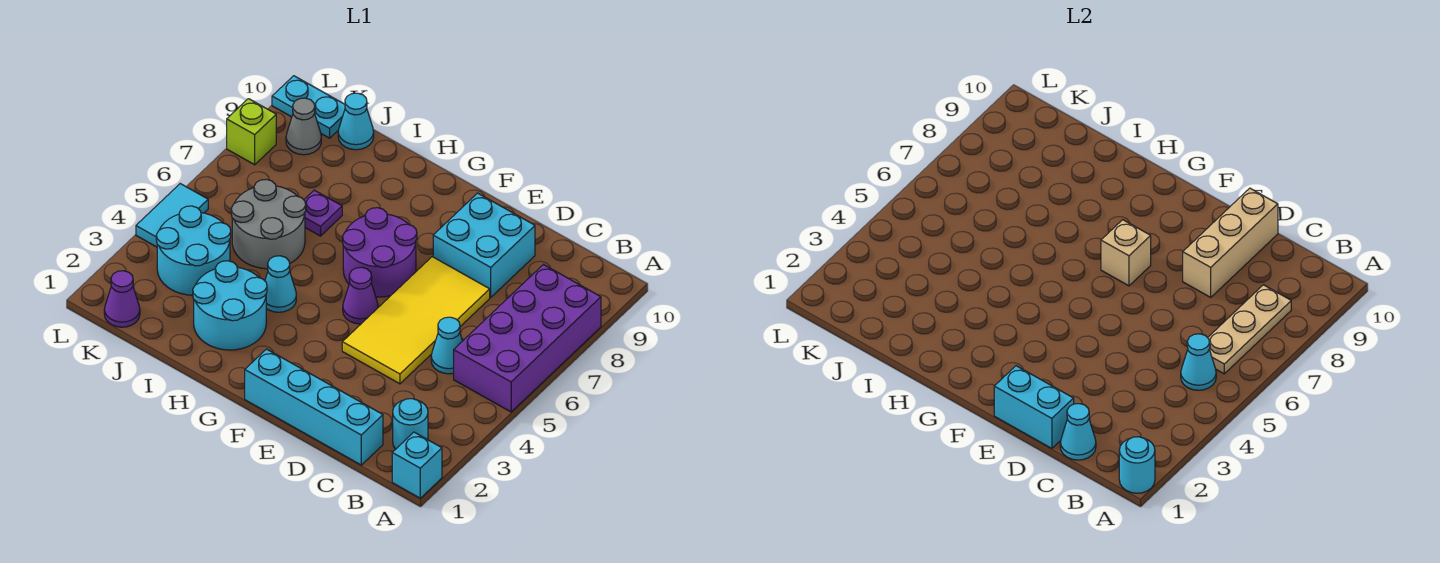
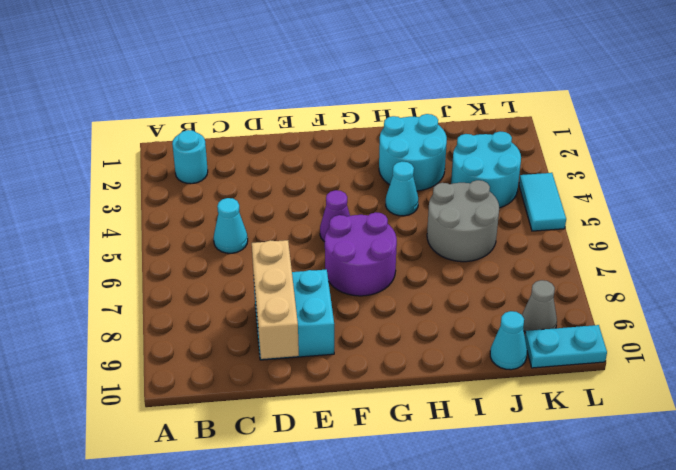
none -> cyan brick A1 level 1
none -> purple brick A5:B8 level 1
none -> cyan brick C1:F1 level 1

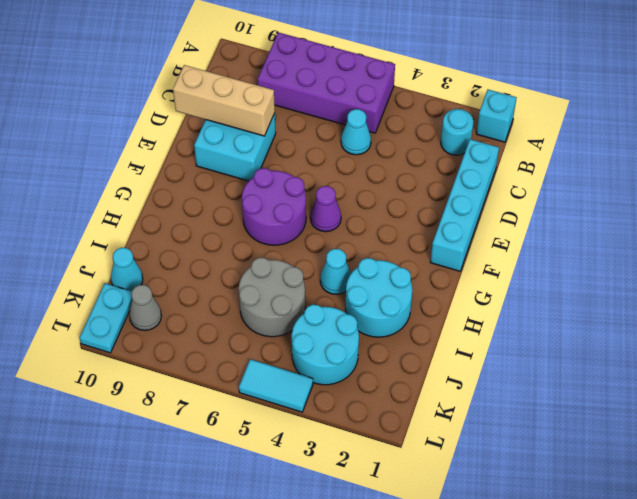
none -> yellow tile D4:E7 level 1
none -> purple plate I7 level 1
none -> purple cone K1 level 1

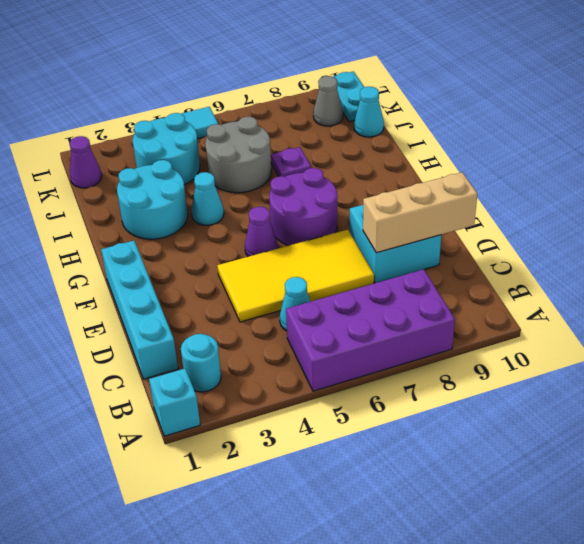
none -> lime brick L8 level 1
none -> cyan round brick A1 level 2
none -> cyan cone B5 level 2

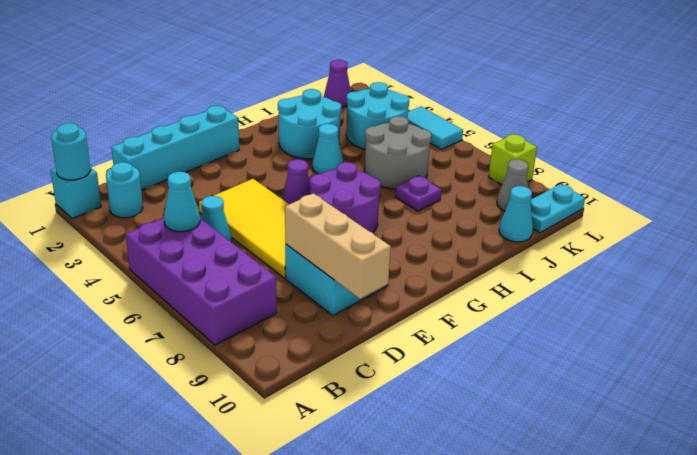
none -> tan plate B6:B8 level 2
none -> cyan cone C1 level 2
none -> cyan brick D1:E1 level 2

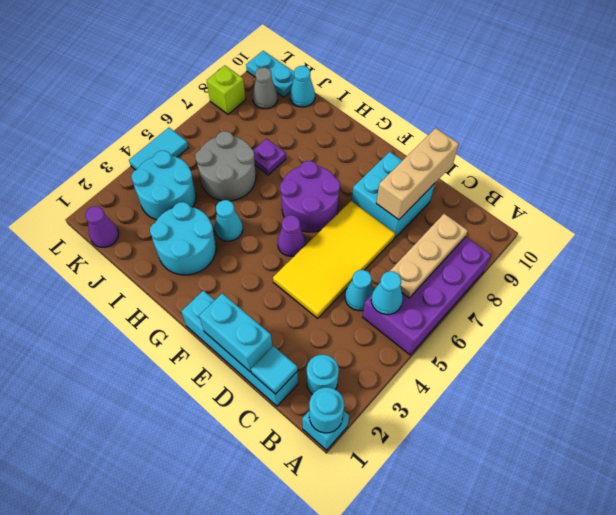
cyan tile C1 level 2 -> cyan cone C1 level 2
none -> tan brick F7 level 2

